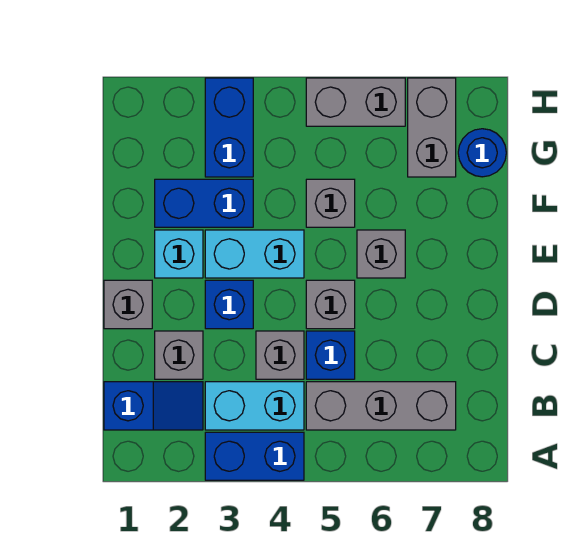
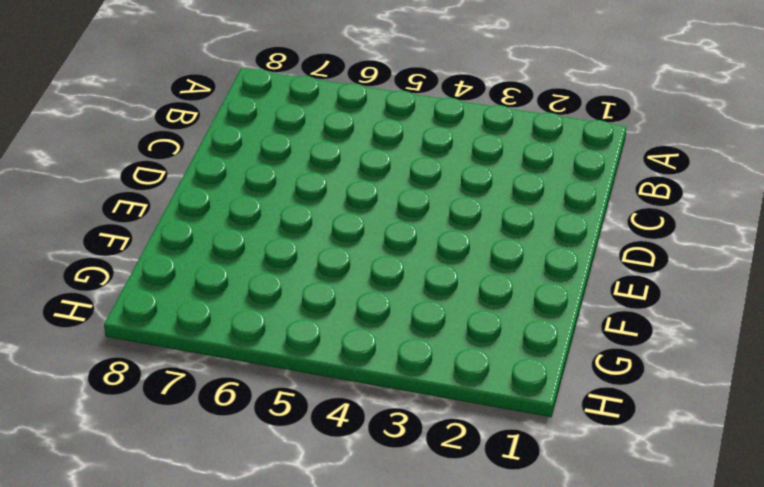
none -> blue brick A3:A4 level 1
none -> blue slope B1:B2 level 1 top 1
none -> cyan brick B3:B4 level 1

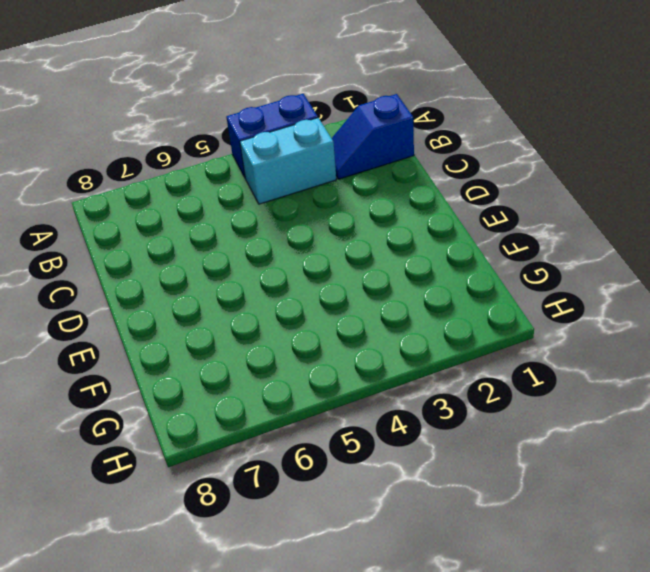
none -> grey brick B5:B7 level 1
none -> grey brick C2 level 1
none -> grey brick C4 level 1

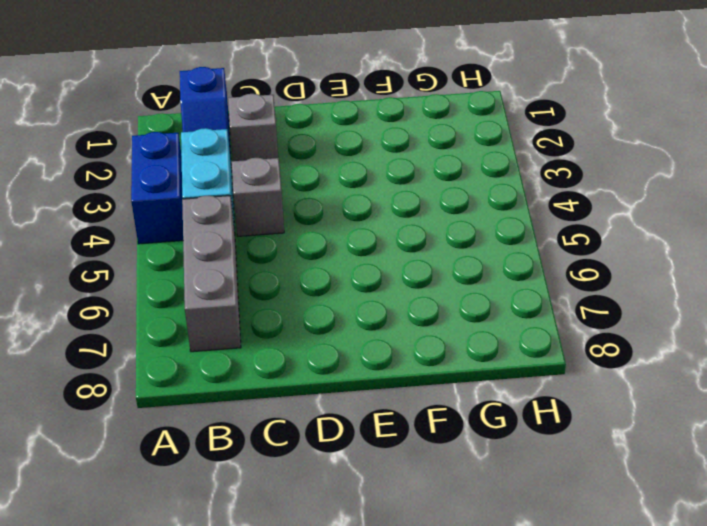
none -> blue brick C5 level 1
none -> grey brick D1 level 1
none -> blue brick D3 level 1

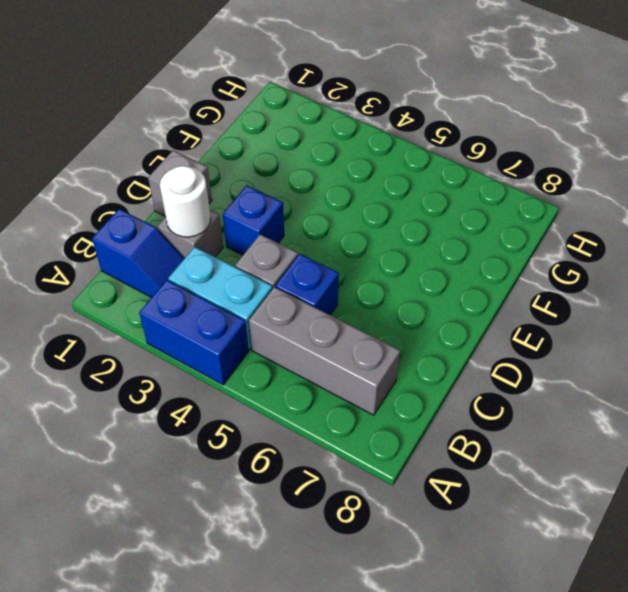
white round brick C2 level 2 -> none
none -> grey brick D5 level 1
none -> cyan brick E2 level 1
none -> cyan brick E3:E4 level 1

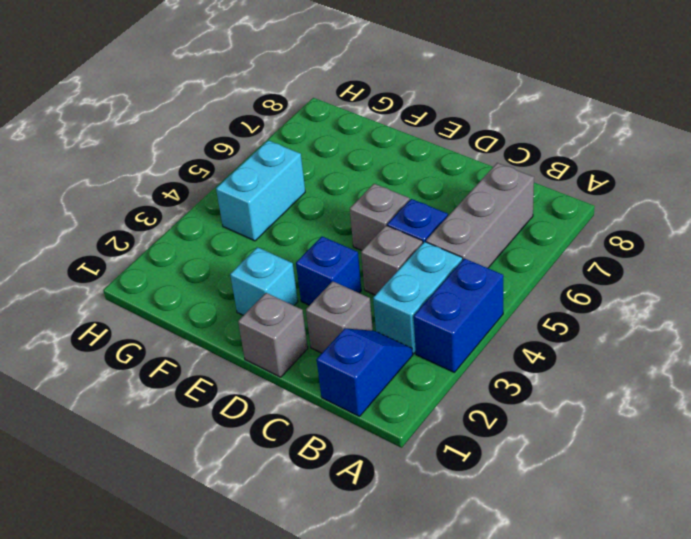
cyan brick G4:G5 level 1 -> cyan brick E3:E4 level 1
none -> grey brick E6 level 1
none -> blue brick F2:F3 level 1
none -> grey brick F5 level 1

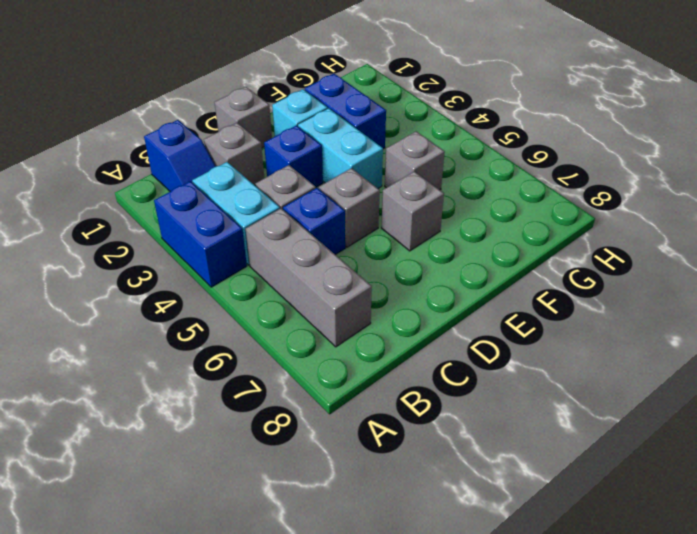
none -> blue brick G3:H3 level 1
none -> grey brick G7:H7 level 1
none -> blue round brick G8 level 1

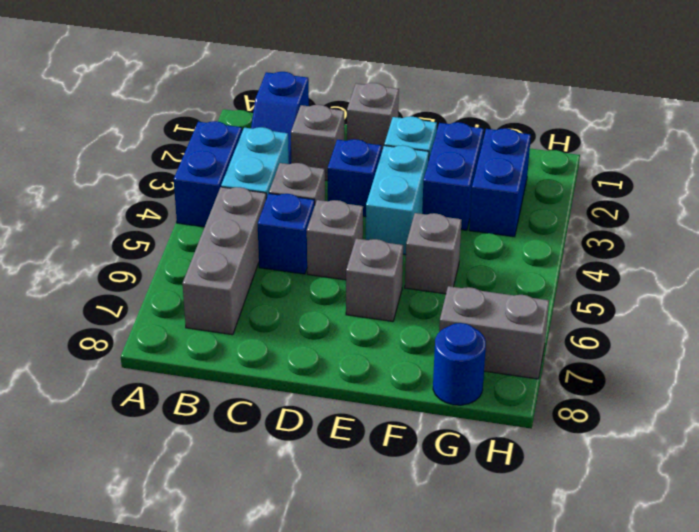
blue brick G2:G3 level 1 -> blue brick G3:H3 level 1
none -> grey brick H5:H6 level 1

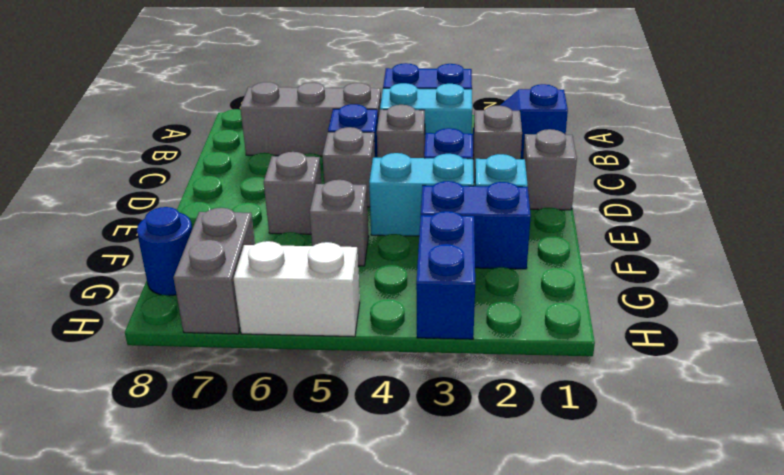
white brick H5:H6 level 1 -> grey brick H5:H6 level 1

